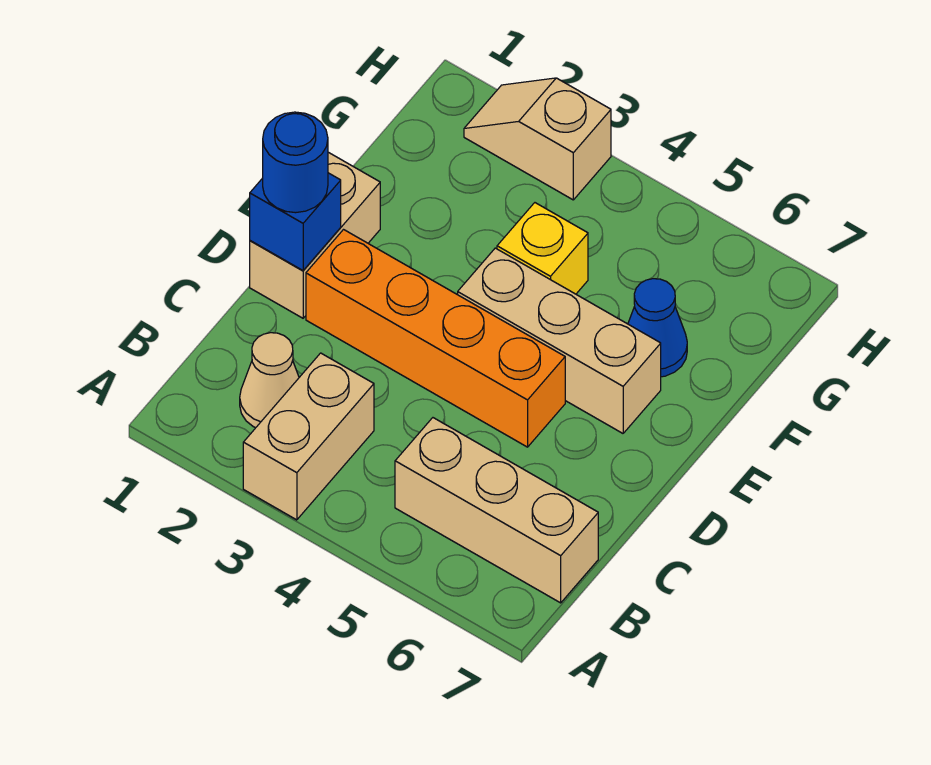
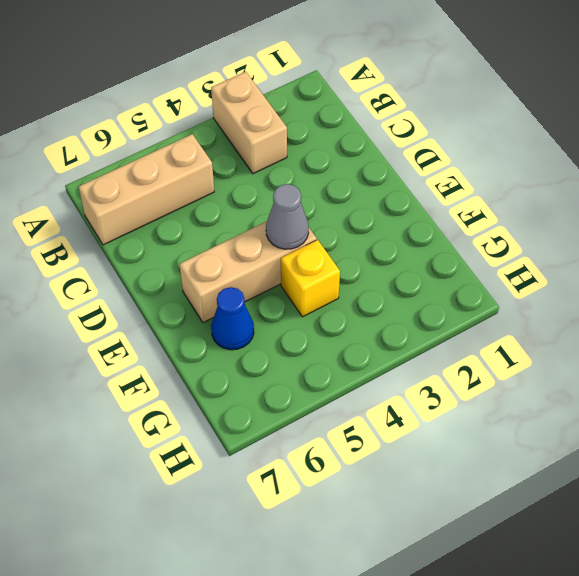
grey cone E4 level 2 -> none
none -> tan cone B2 level 1
none -> tan brick D1:E1 level 1

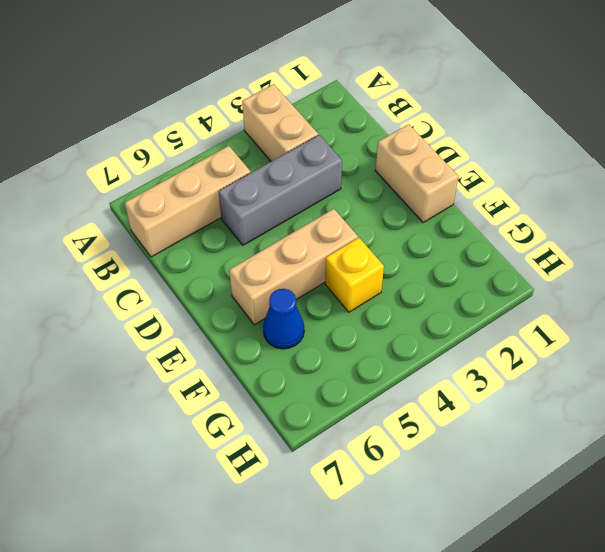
grey brick C3:C5 level 1 -> none
none -> tan cone B2 level 1
none -> orange brick D2:D5 level 1

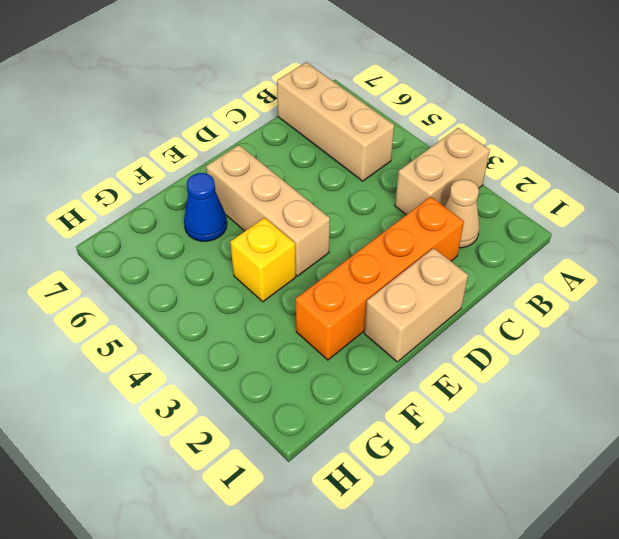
orange brick C2:F2 level 1 -> orange brick D2:D5 level 1
none -> tan slope H2:H3 level 1 top 3
none -> blue brick D1 level 2

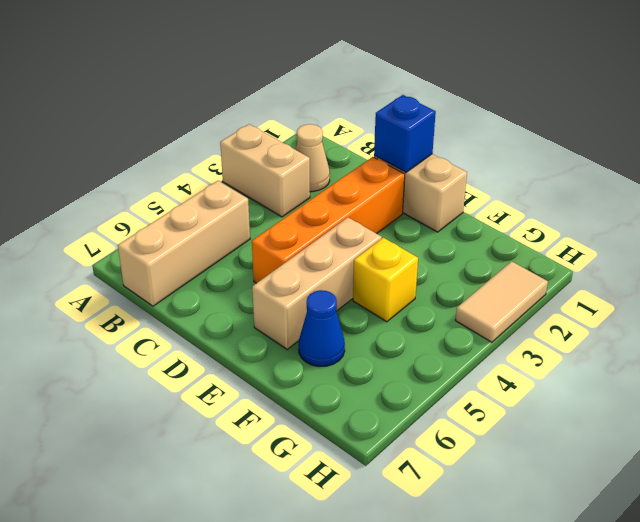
tan tile H2:H3 level 1 -> tan slope H2:H3 level 1 top 3
none -> blue round brick D1 level 3

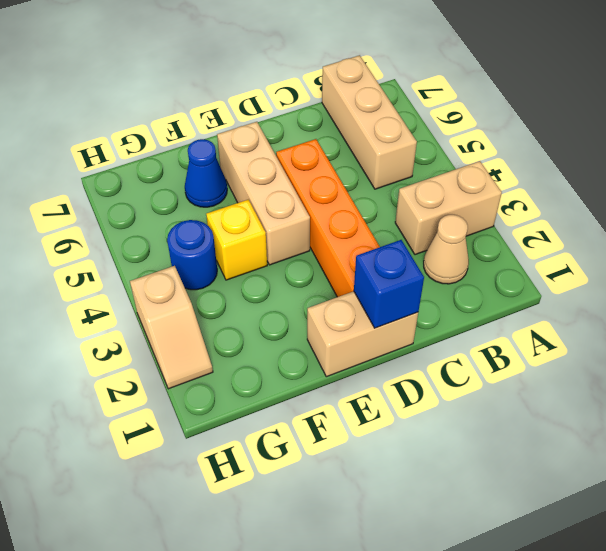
blue round brick G4 level 1 -> blue round brick D1 level 3

